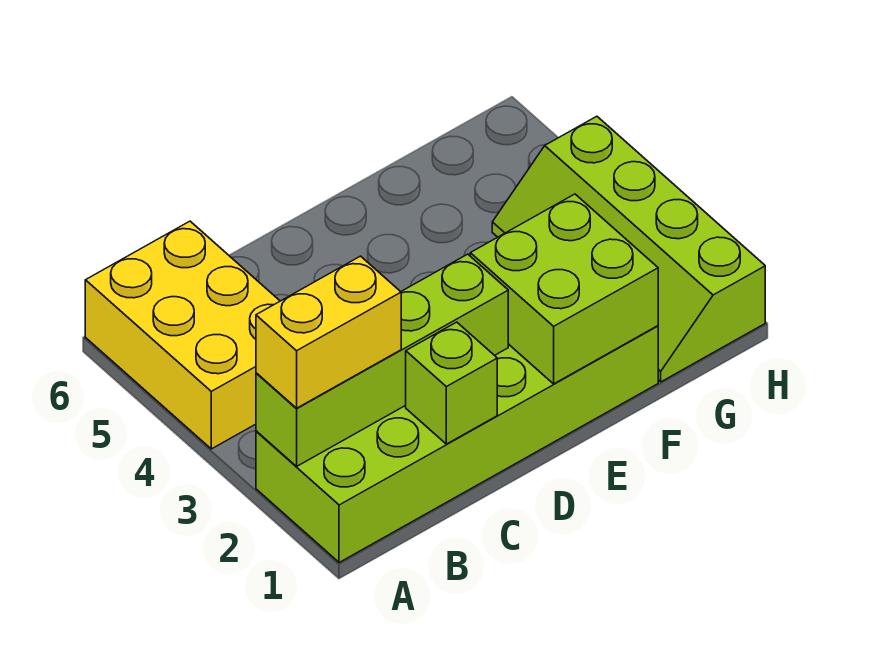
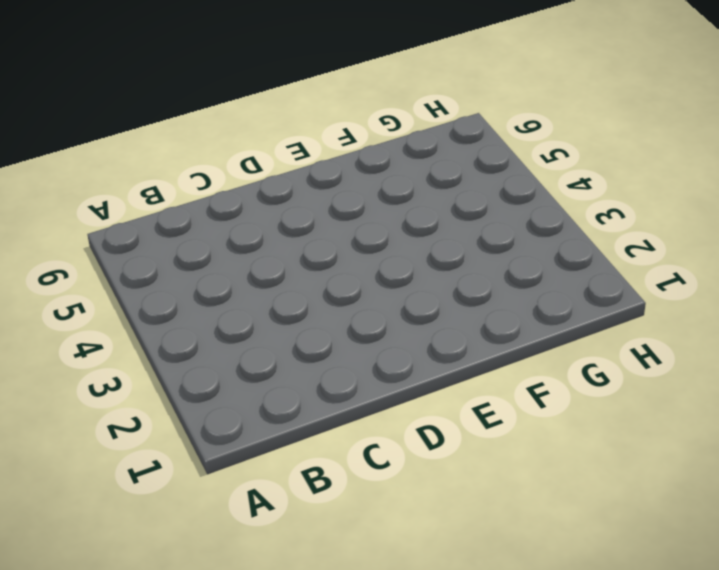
none -> lime brick A1:F2 level 1
none -> yellow brick A4:B6 level 1

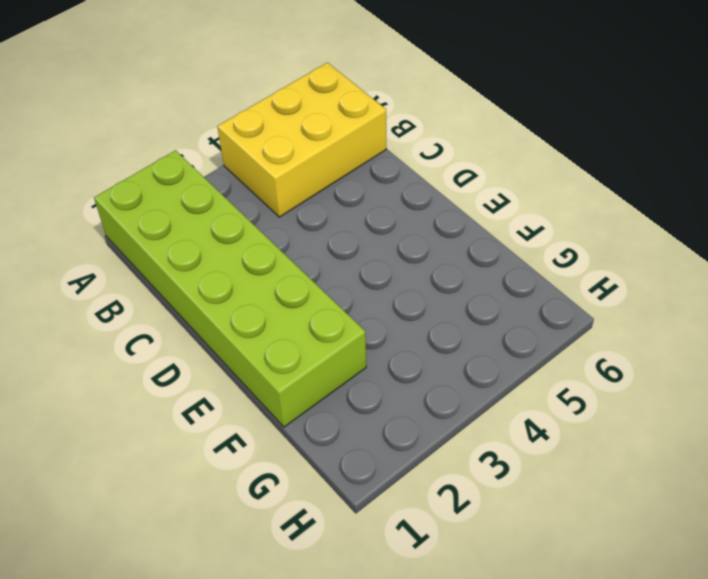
none -> lime slope G1:H4 level 1 top H
none -> lime brick A2:D2 level 2

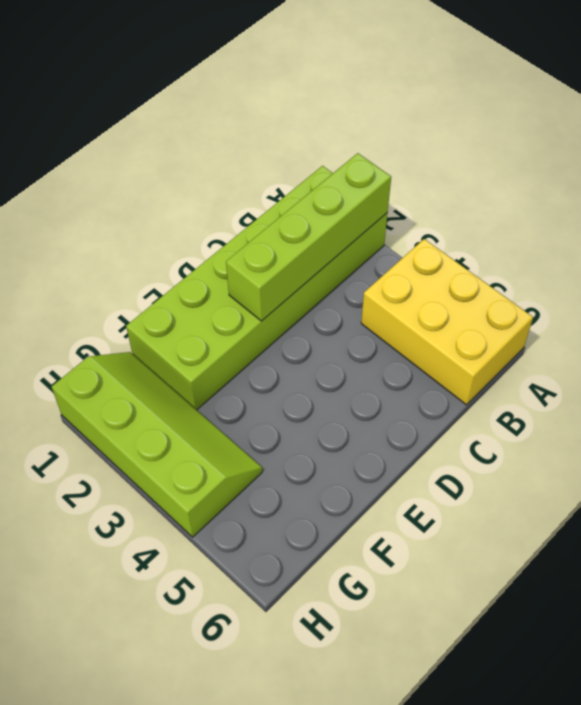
none -> lime brick C1 level 2
none -> lime brick E1:F2 level 2

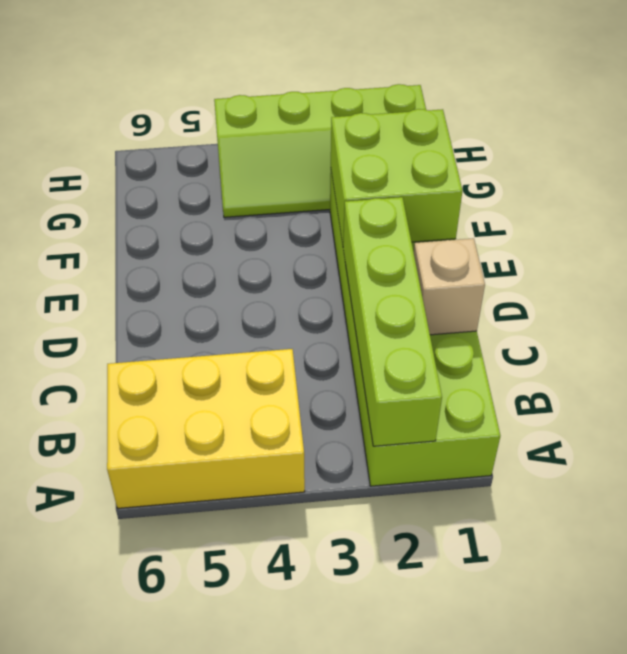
tan brick C1 level 2 -> lime brick C1 level 2
none -> yellow brick A2:B2 level 3

